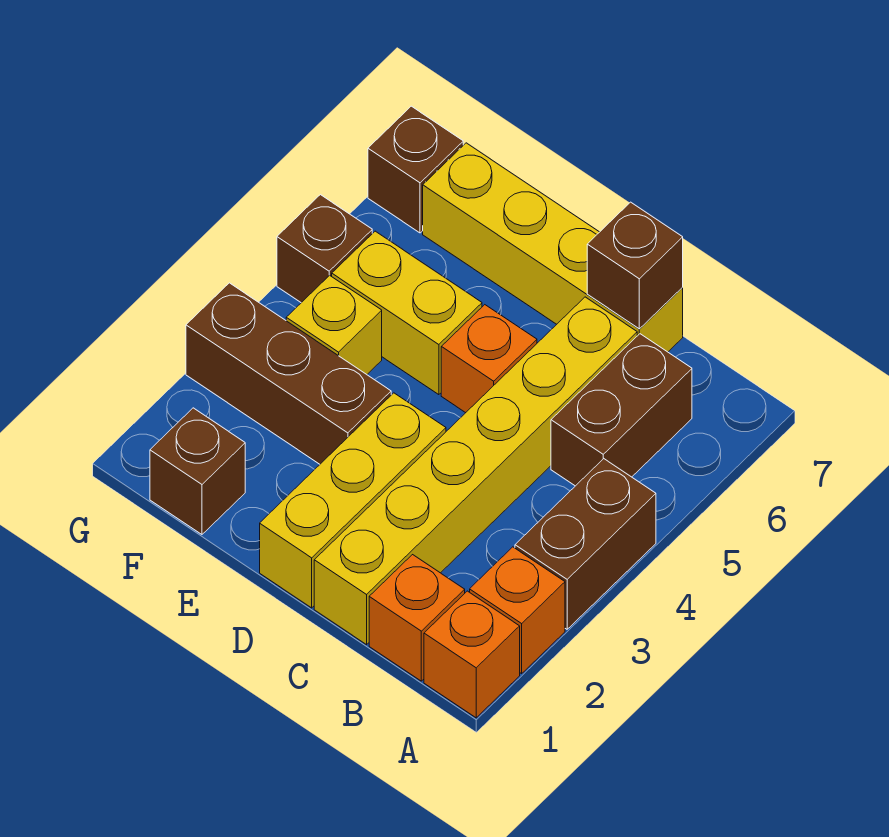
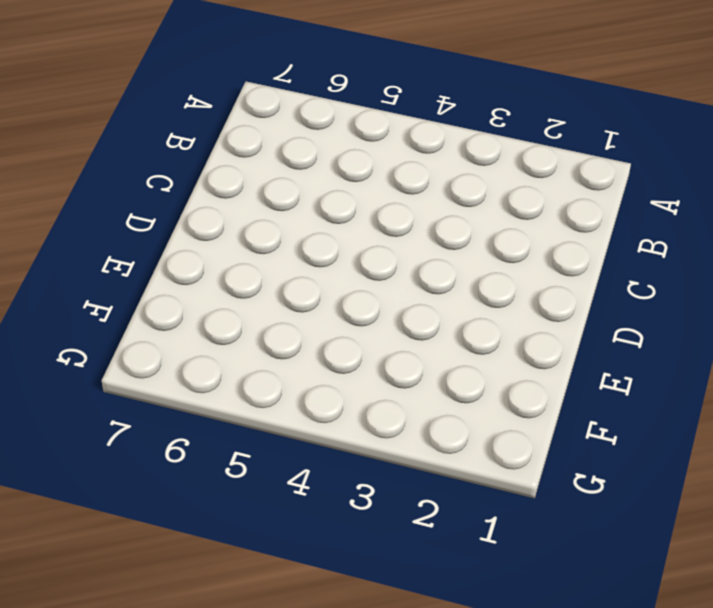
none -> orange brick A1 level 1
none -> orange brick A2 level 1
none -> brown brick A3:A4 level 1

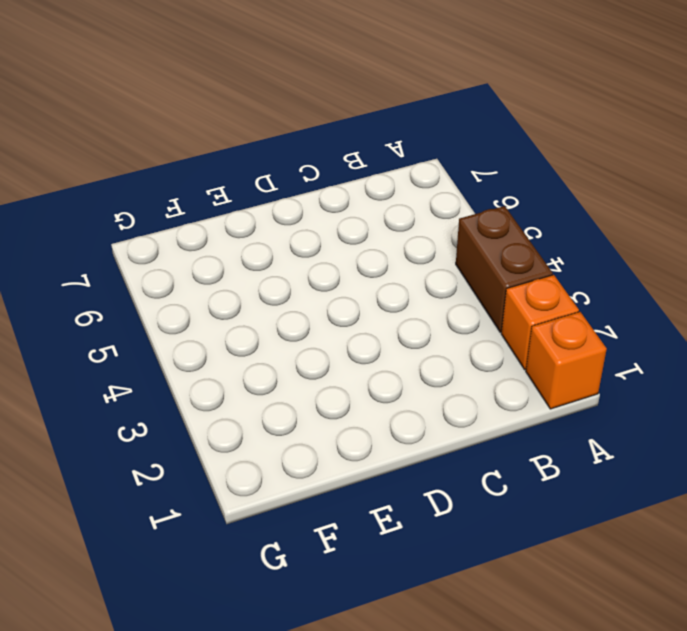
none -> orange brick B1 level 1
none -> brown brick B5:B6 level 1
none -> yellow brick C1:C6 level 1

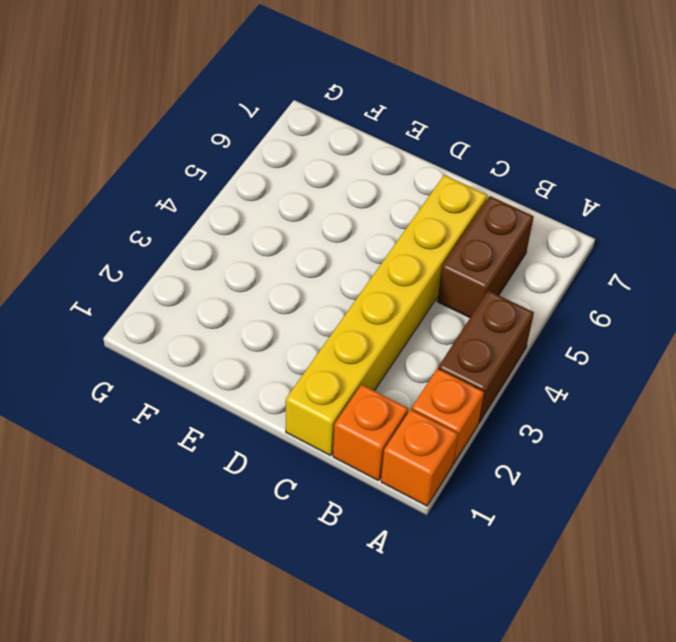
none -> yellow brick C7:F7 level 1
none -> yellow brick D1:D3 level 1
none -> orange brick D5 level 1

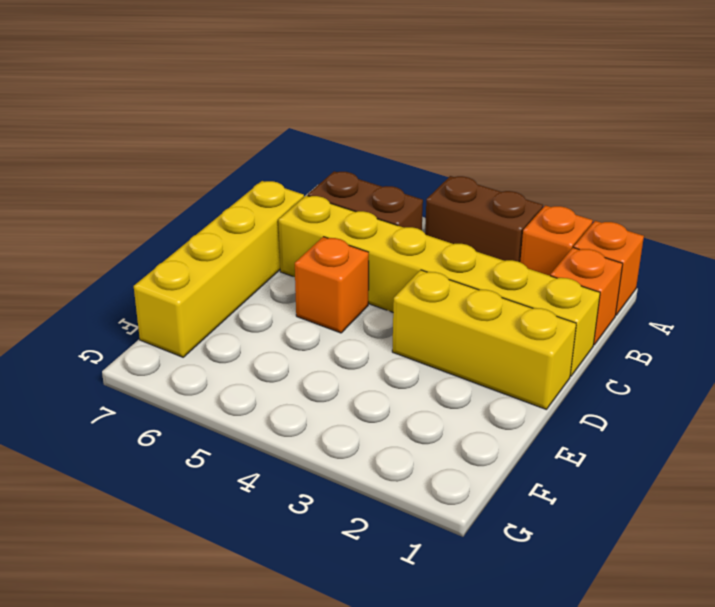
none -> brown brick E3:G3 level 1
none -> yellow brick E5:F5 level 1
none -> brown brick F1 level 1

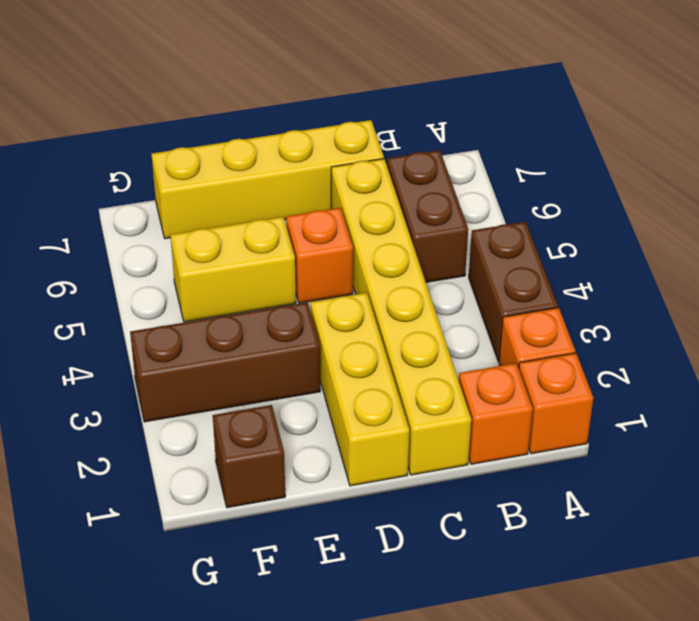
none -> yellow brick F4 level 1
none -> brown brick G5 level 1
none -> brown brick G7 level 1

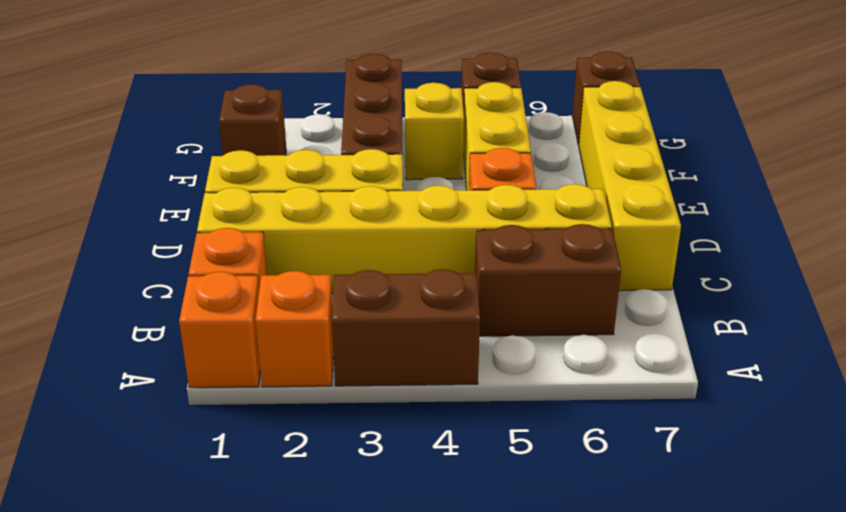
none -> brown brick C7 level 2

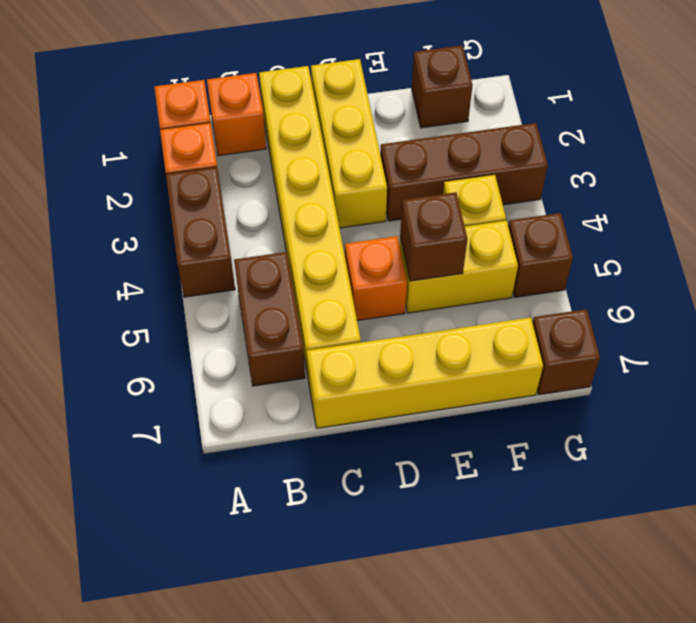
brown brick E5 level 2 -> brown brick C7 level 2

